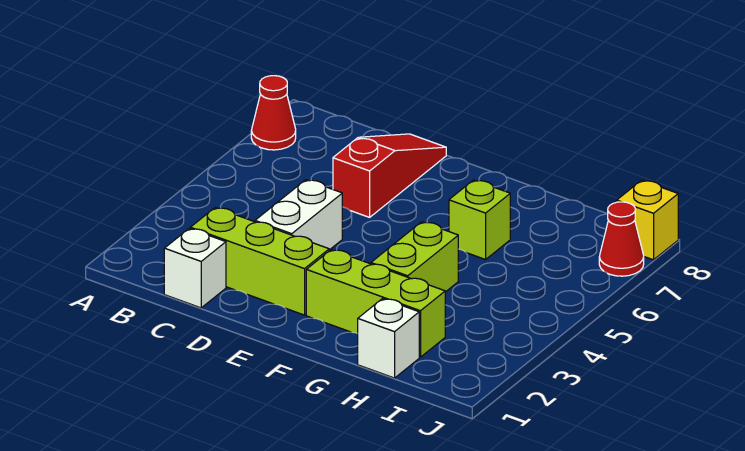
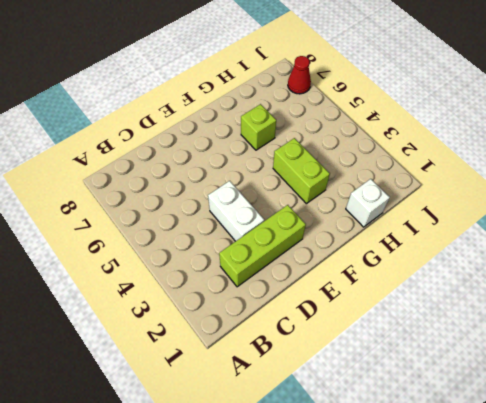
none -> red cone A7 level 1
none -> white brick C1 level 1

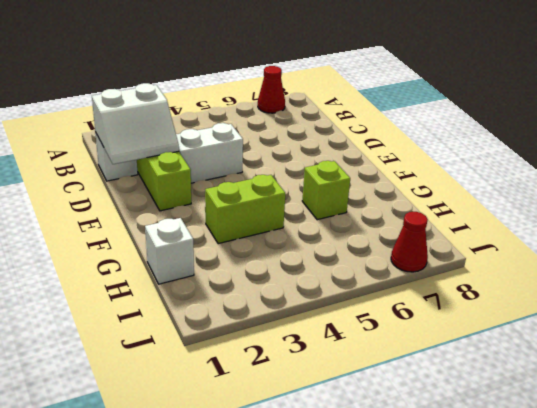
white slope C1:D2 level 2 top C -> none
none -> red slope D6:D8 level 1 top 6
none -> lime brick F2:H2 level 1

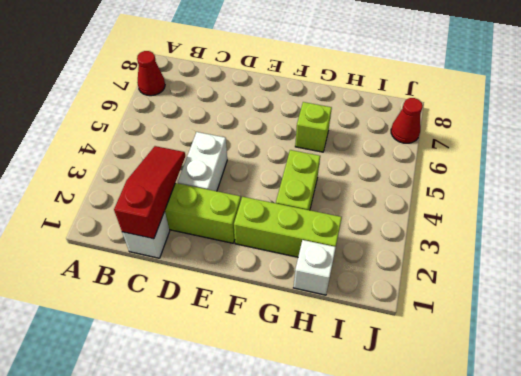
red slope C1:C3 level 2 top 1 -> red slope D6:D8 level 1 top 6
none -> yellow brick J8 level 1

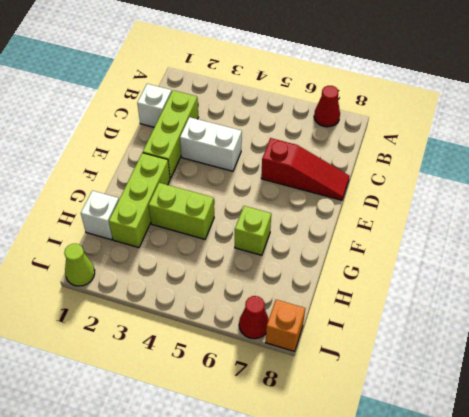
lime cone J1 level 1 -> none
orange brick J8 level 1 -> yellow brick J8 level 1

